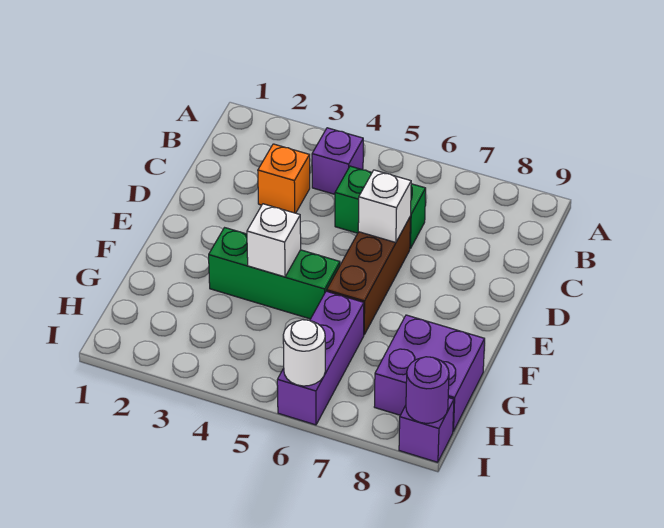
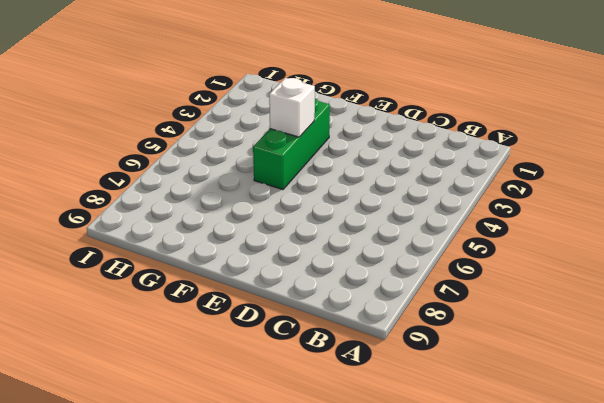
none -> purple brick B4 level 1
none -> orange brick C3 level 1
none -> green brick C5:C6 level 1

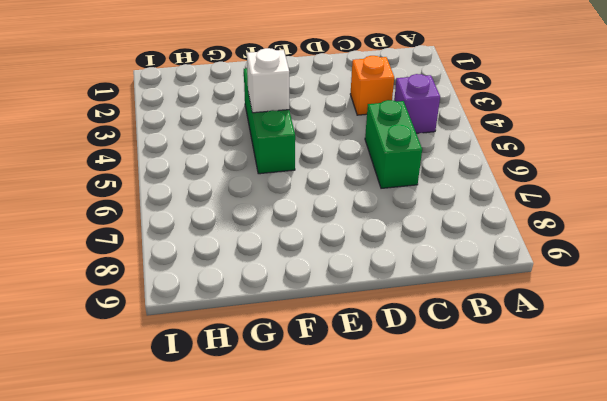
none -> brown brick D6:F6 level 1
none -> purple brick G6:I6 level 1
none -> purple brick G8:H9 level 1

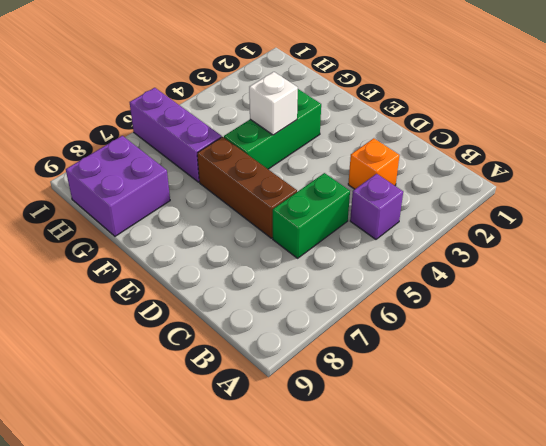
none -> purple brick I9 level 1
none -> white brick D6 level 2
none -> white round brick I6 level 2

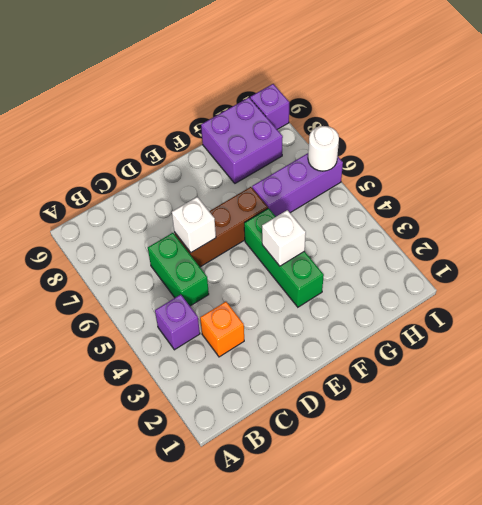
none -> purple round brick I9 level 2

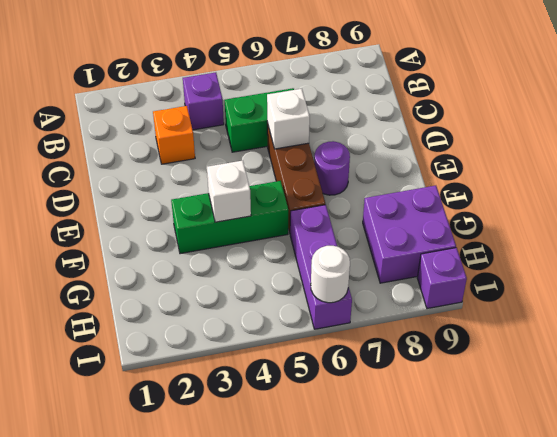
purple round brick E7 level 1 -> purple round brick I9 level 2

